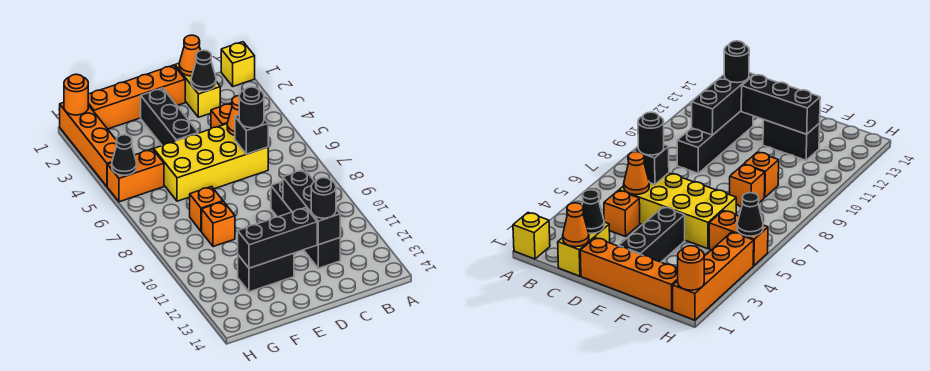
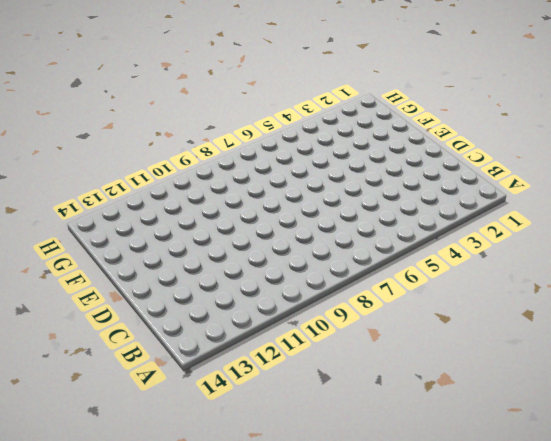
none -> yellow brick A1 level 1
none -> yellow brick C1:C2 level 1
none -> orange brick C4 level 1

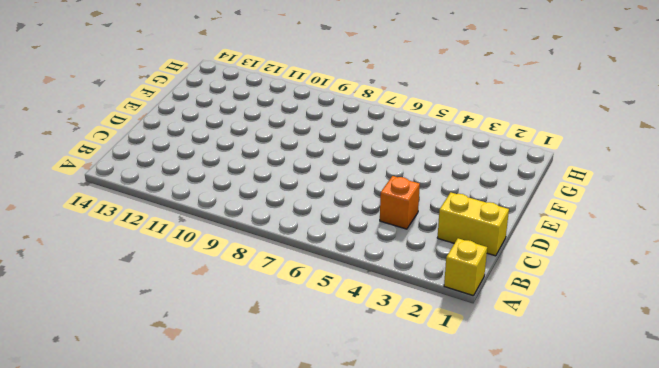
none -> yellow brick C5:F6 level 1
none -> black brick C9:C12 level 1
none -> orange brick D1:G1 level 1

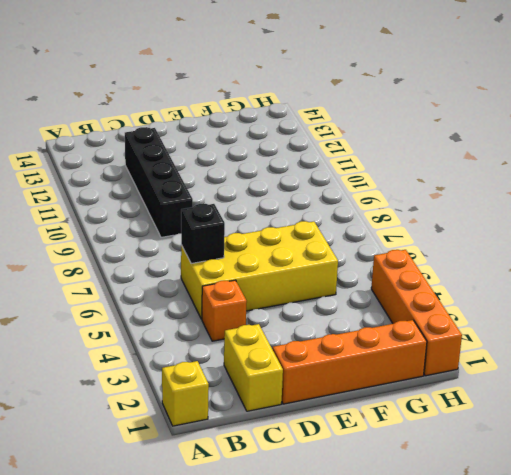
none -> black brick E2:E4 level 1
none -> black brick E12:F12 level 1
none -> orange brick F8 level 1

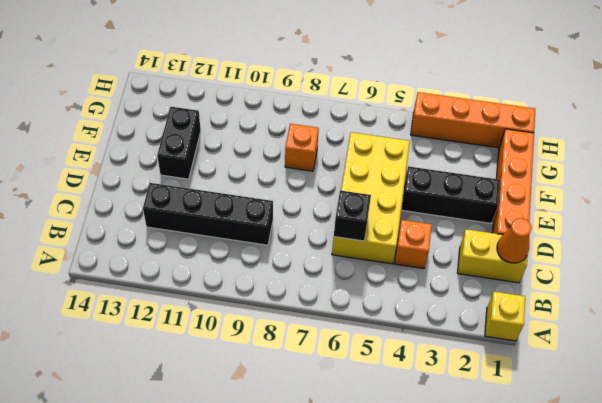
none -> orange brick F9 level 1
none -> orange brick G5:H5 level 1
none -> black cone C2 level 2

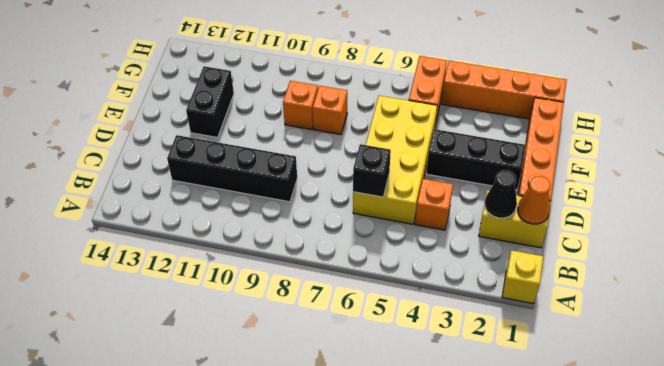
none -> orange cone C5 level 2
none -> black brick C10:C12 level 2
none -> black brick D12:F12 level 2

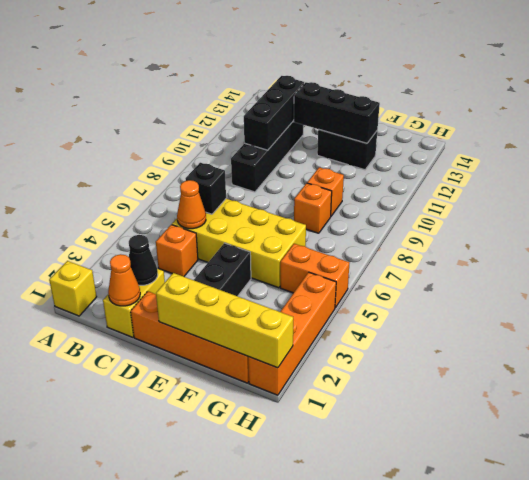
yellow brick E1:H1 level 2 -> orange round brick H1 level 2
none -> black cone H5 level 2
none -> black round brick C6 level 3
none -> black round brick C12 level 3

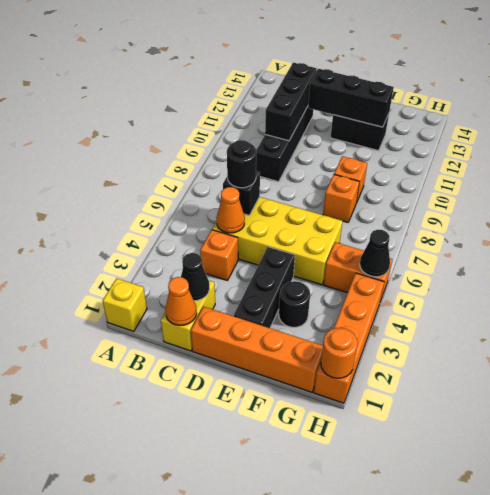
black round brick F3 level 1 -> black round brick C12 level 3

